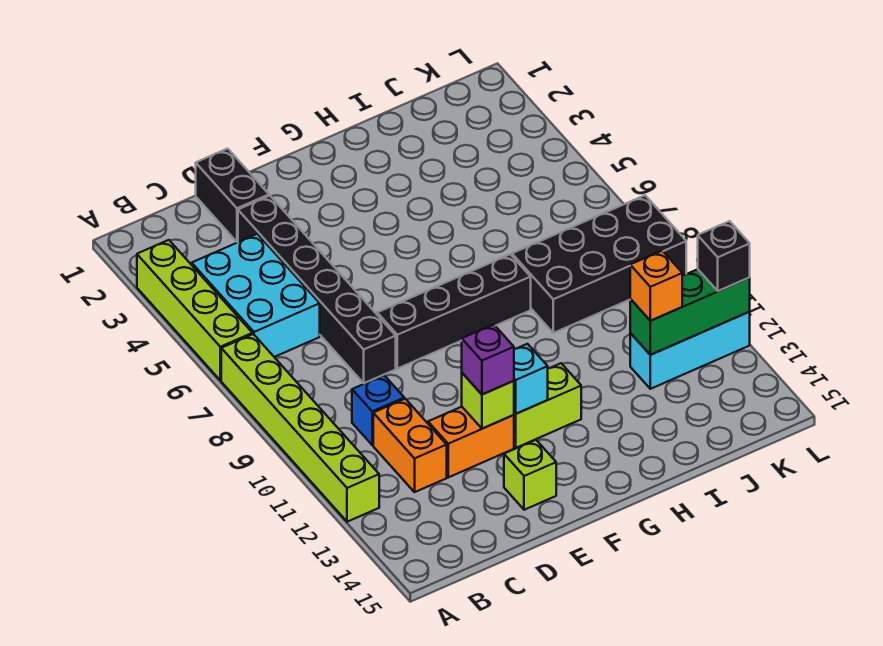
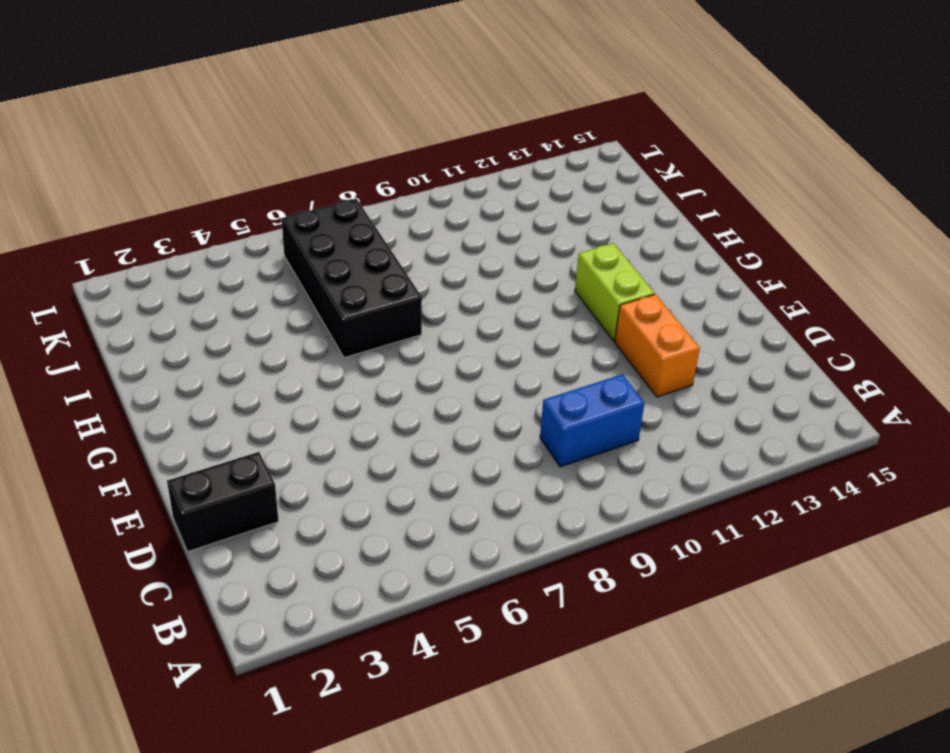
blue brick C9:C10 level 1 -> blue brick C10 level 1
black brick H6:K7 level 1 -> black brick I8:L9 level 1
none -> lime brick A3:A6 level 1
none -> lime brick A7:A12 level 1
none -> cyan brick B4:C6 level 1

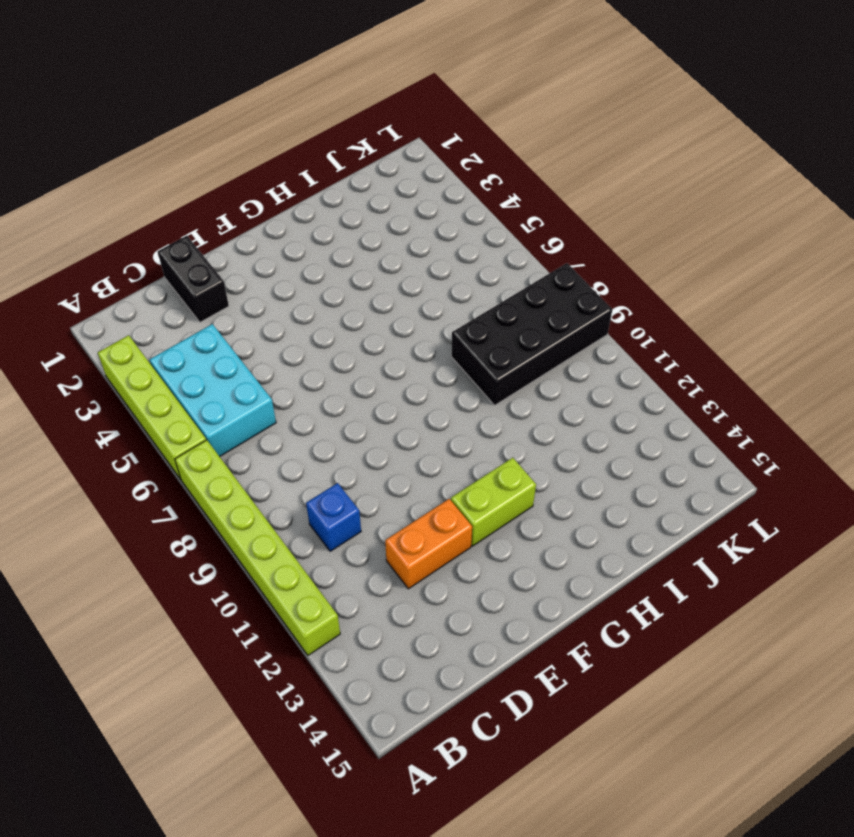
none -> orange brick C11:C12 level 1
none -> black brick D3:D8 level 1
none -> black brick E8:H8 level 1

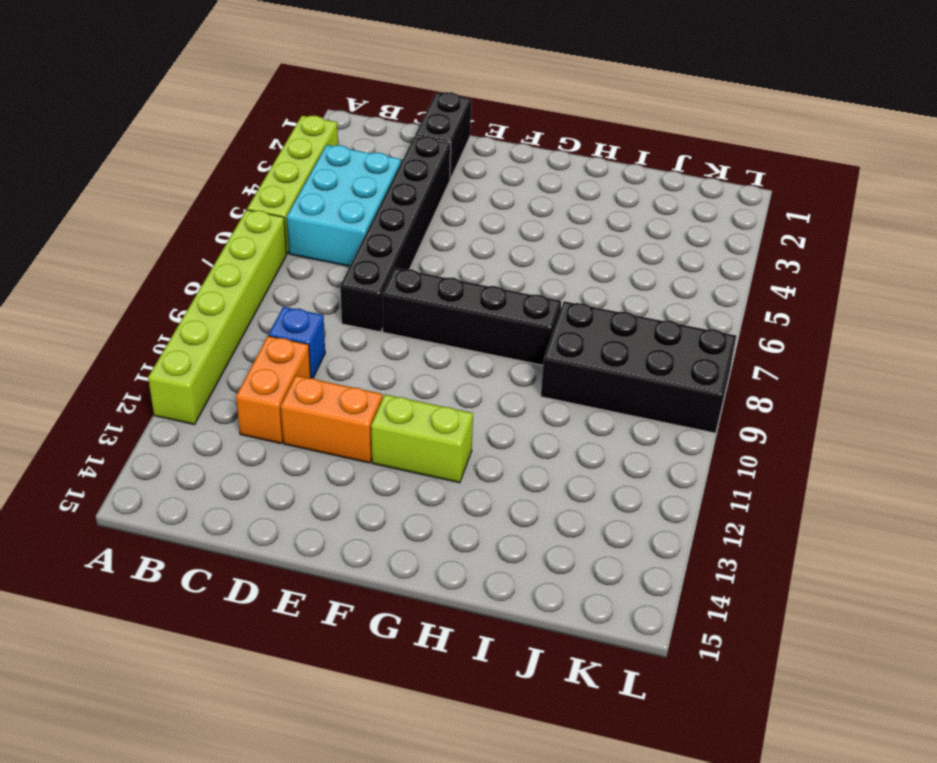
none -> lime brick E14 level 1
none -> cyan brick J12:L12 level 1
none -> lime brick E12 level 2

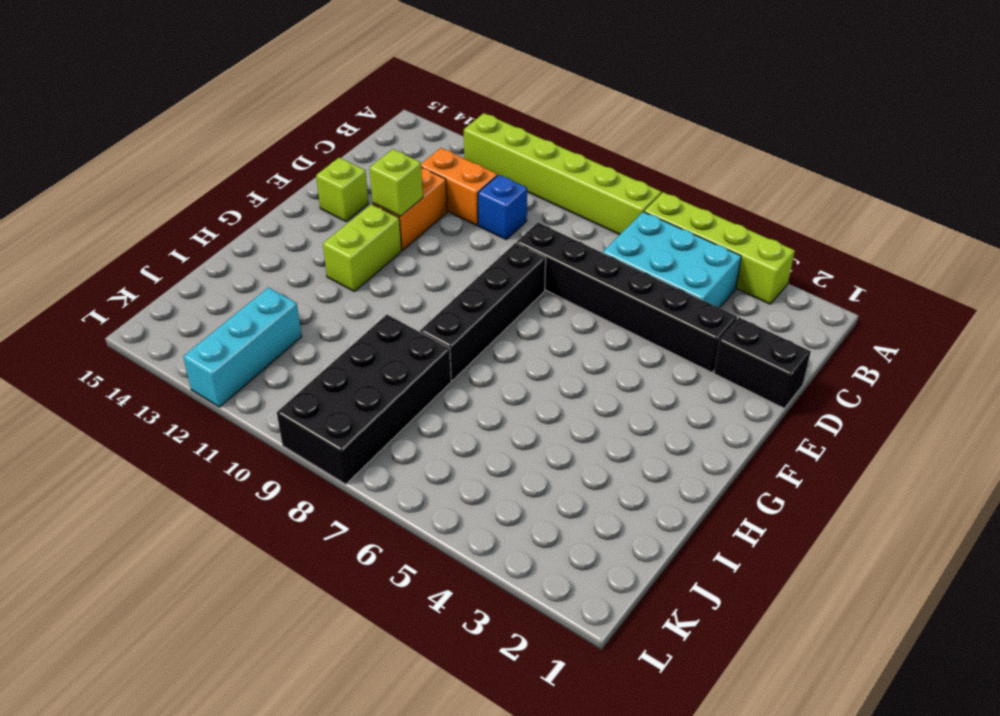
none -> cyan brick F12 level 2
none -> green brick J12:L12 level 2
none -> purple brick E12 level 3

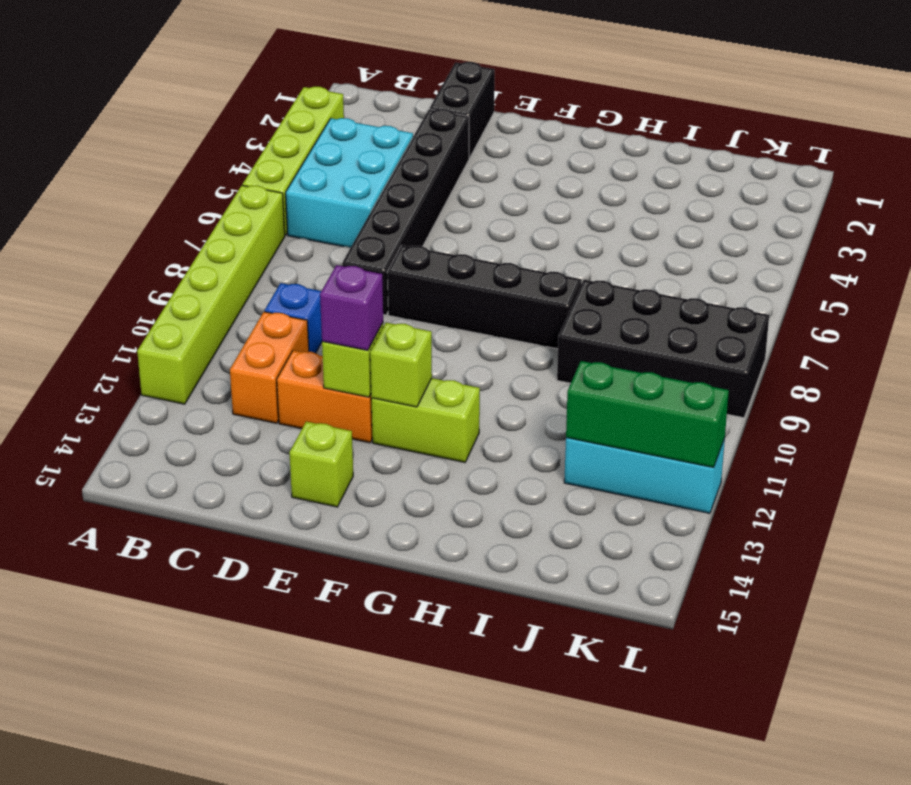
lime brick F12 level 2 -> cyan brick F12 level 2
none -> orange brick J12 level 3
none -> black brick L12 level 3

